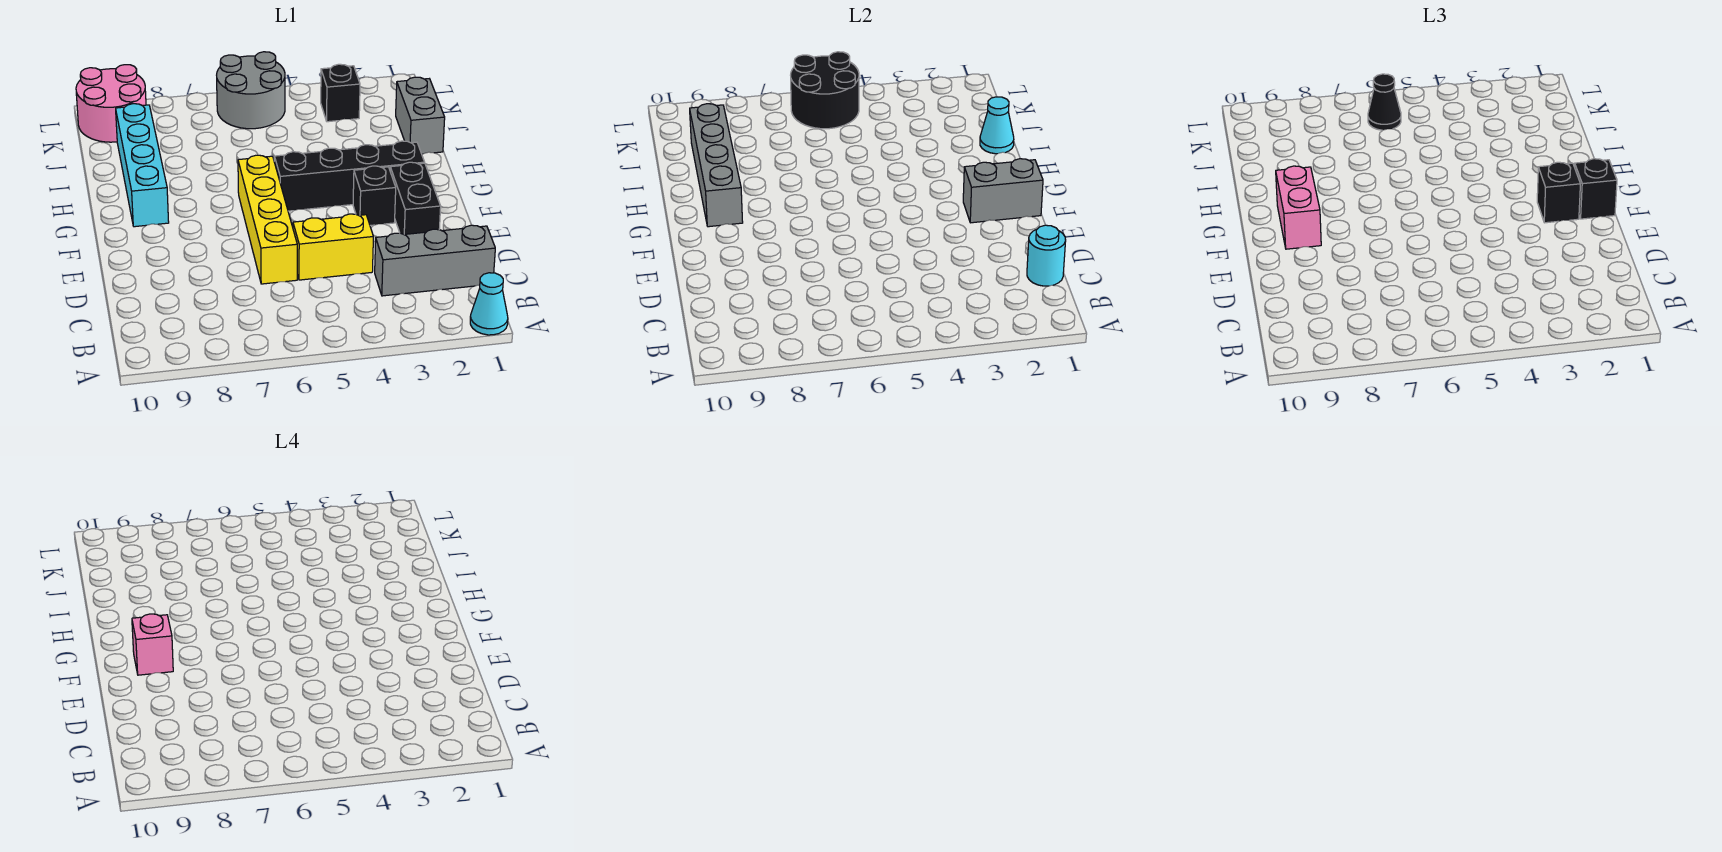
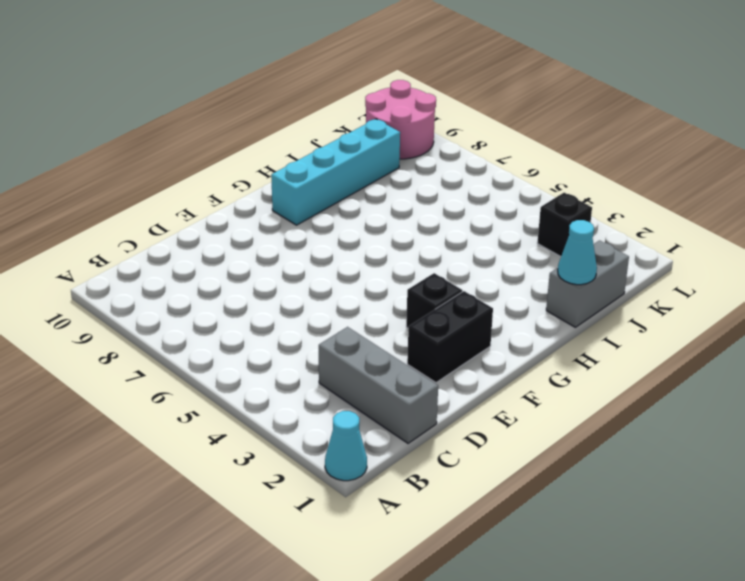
none -> yellow brick D4:D5 level 1
none -> yellow brick D6:G6 level 1
none -> black brick G2:G5 level 1

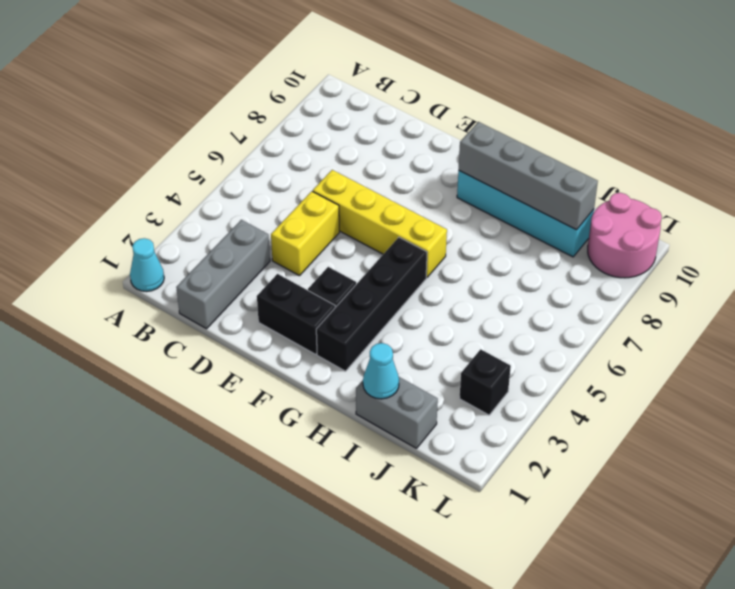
none -> grey round brick K5:L6 level 1
none -> cyan round brick C1 level 2
none -> grey brick F1:F2 level 2

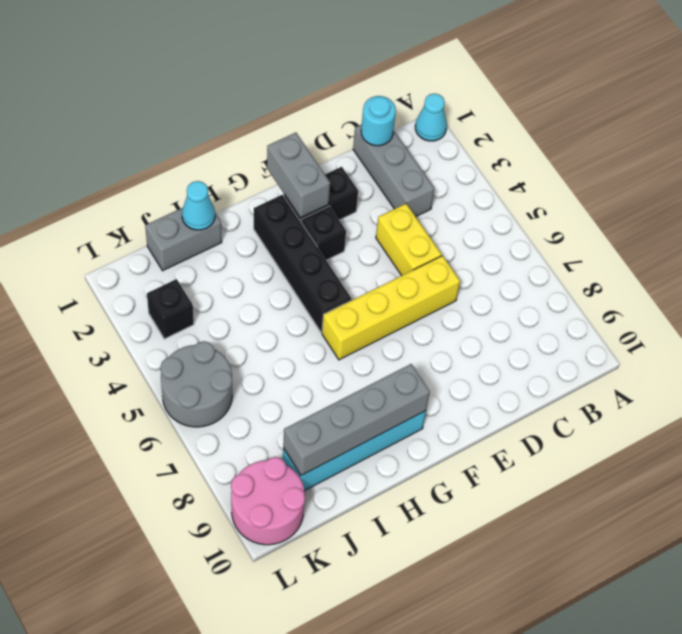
none -> black round brick K5:L6 level 2
none -> black brick F1 level 3
none -> black brick F2 level 3

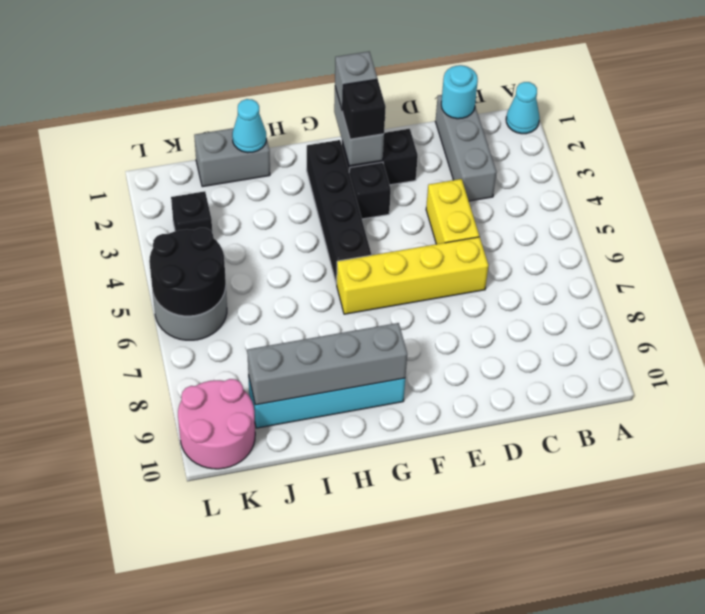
grey brick F1 level 3 -> black brick F1 level 3
none -> pink brick F9:G9 level 3
none -> black cone K6 level 3
none -> pink brick F9 level 4

